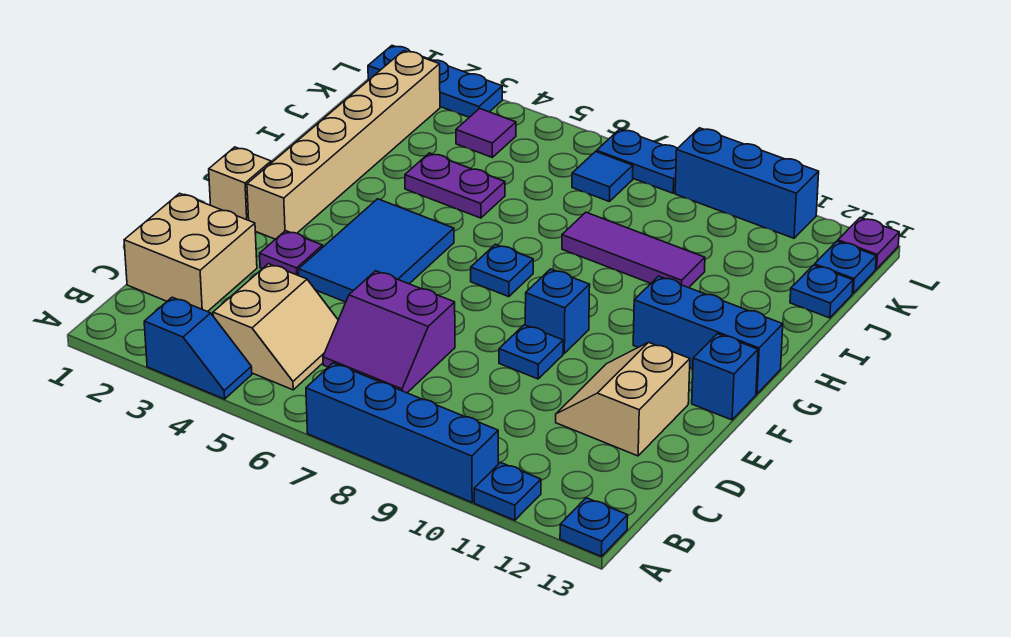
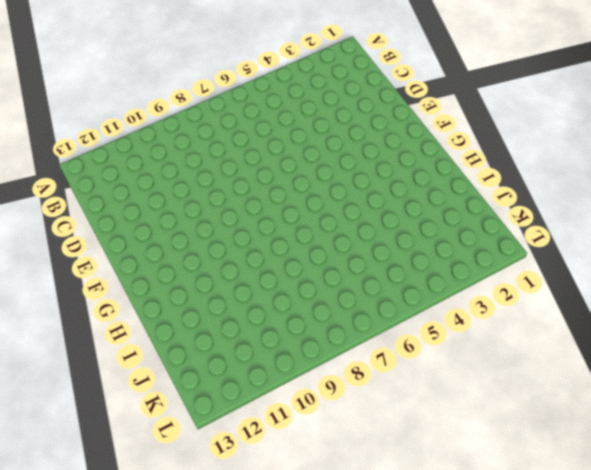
none -> blue slope A3:A4 level 1 top 3
none -> blue brick A7:A10 level 1
none -> blue plate A11 level 1

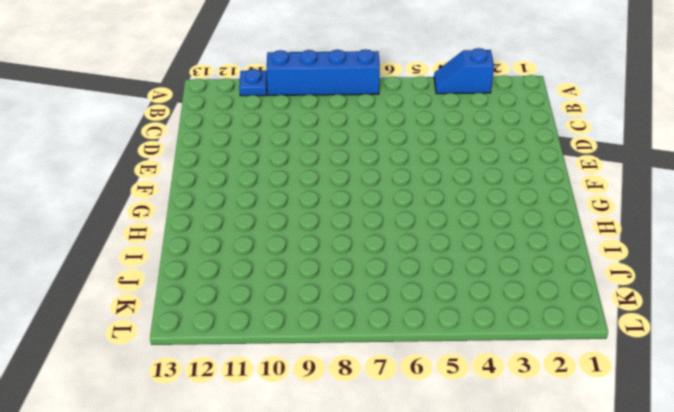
none -> blue plate A13 level 1
none -> tan slope B4:C5 level 1 top 4
none -> tan brick C1:D2 level 1

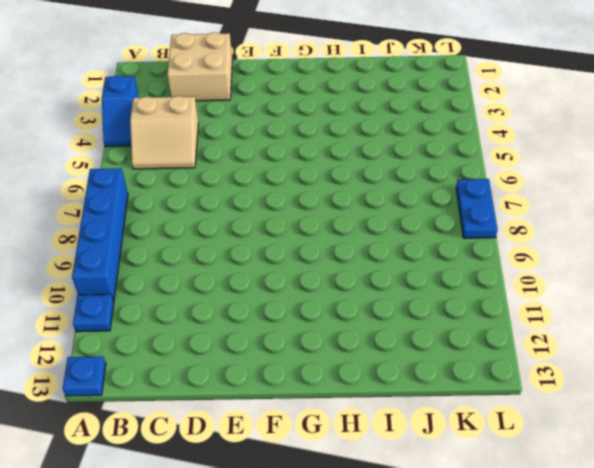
none -> purple slope C6:D7 level 1 top D
none -> tan slope D11:E12 level 1 top 12
none -> purple plate E3 level 1

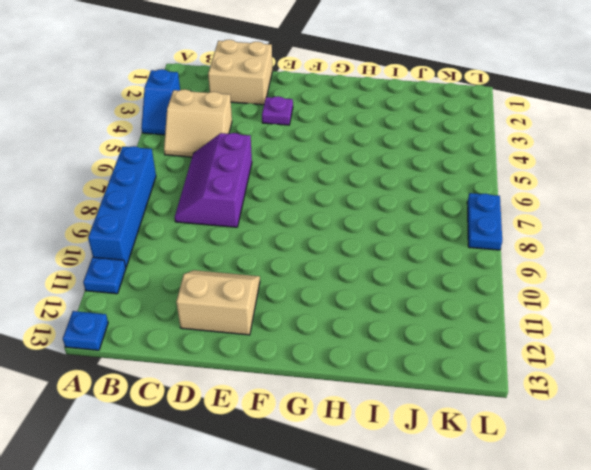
purple slope C6:D8 level 1 top D -> purple slope C6:D7 level 1 top D
none -> blue tile E4:G5 level 1
none -> blue plate E9 level 1
none -> tan brick F1 level 1

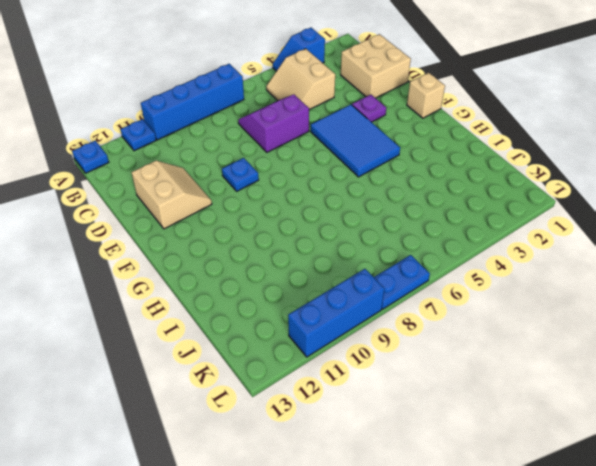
none -> tan brick F2:K2 level 1
none -> blue brick F9 level 1
none -> blue brick F13 level 1

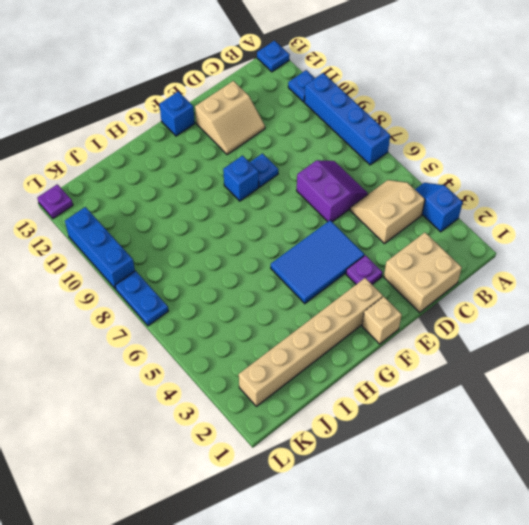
none -> blue plate G7 level 1
none -> blue brick G11:G13 level 1
none -> purple plate I4:I5 level 1

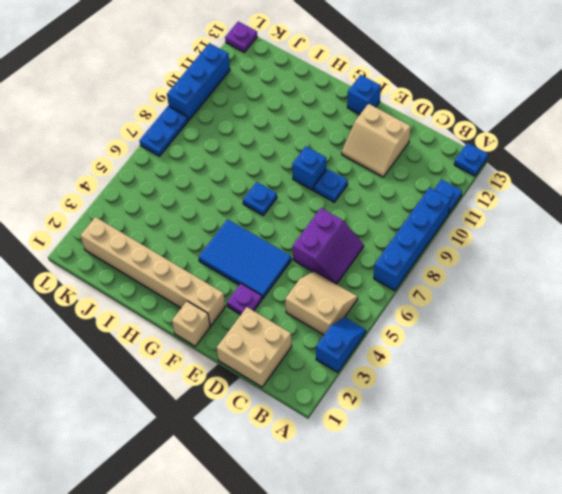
none -> blue brick G11:G13 level 1
none -> purple plate I4:I5 level 1
none -> purple tile I8:I10 level 1

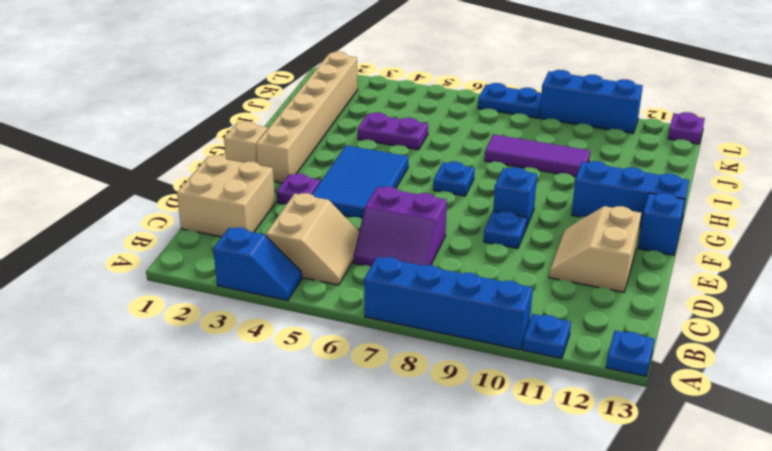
none -> blue plate J13 level 1
none -> purple tile K4 level 1
none -> blue tile K7 level 1

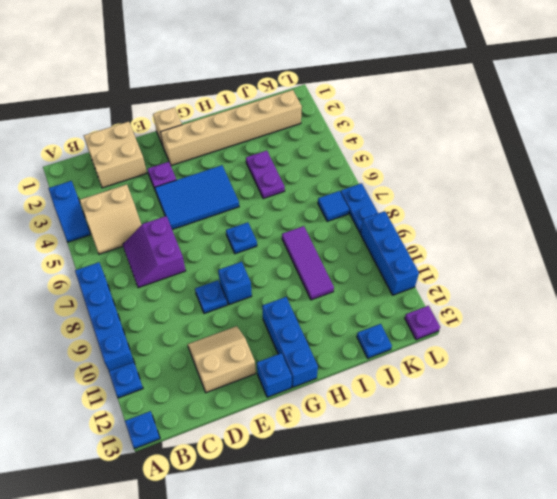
none -> purple tile K4 level 1
none -> blue plate K13 level 1
none -> blue plate L1:L3 level 1

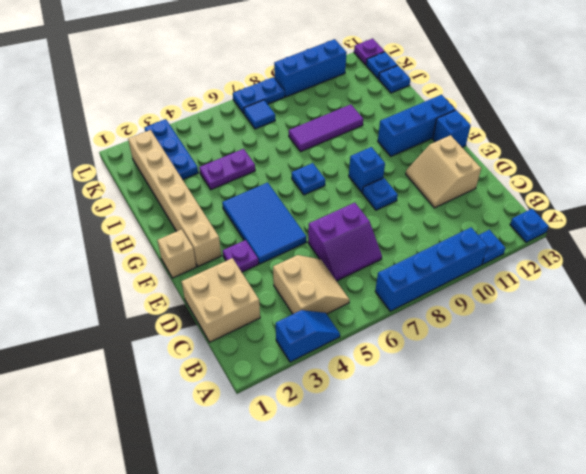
blue plate J3:L3 level 1 -> blue plate L1:L3 level 1
none -> purple tile K4 level 1

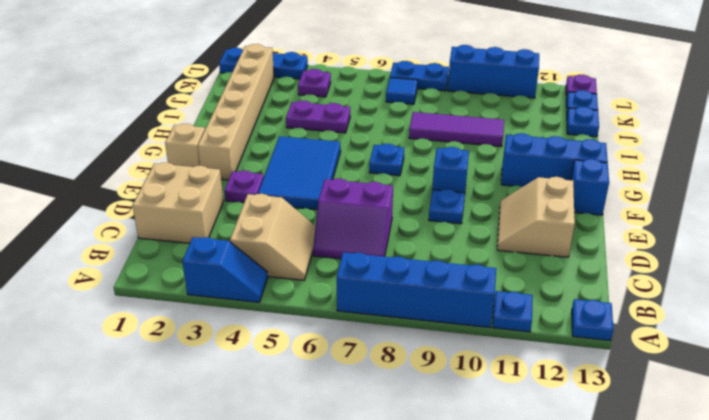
purple plate K4 level 1 -> purple tile K4 level 1

